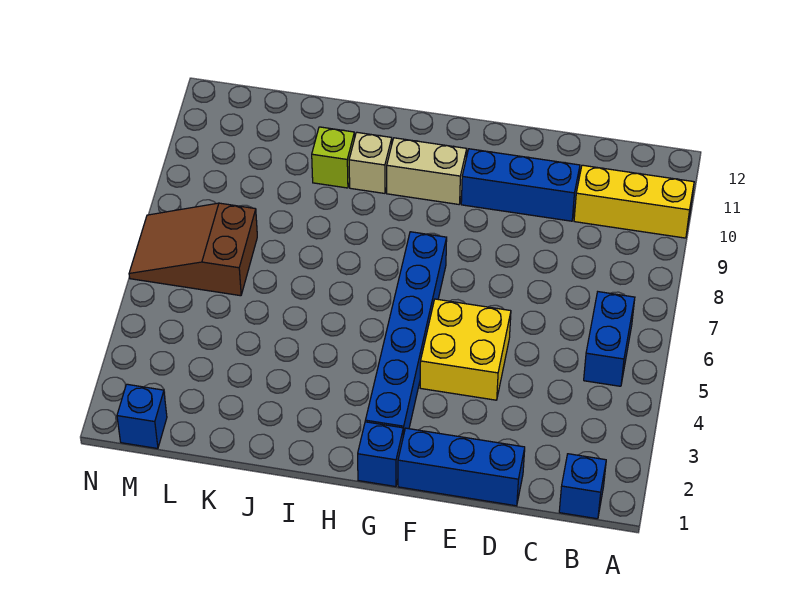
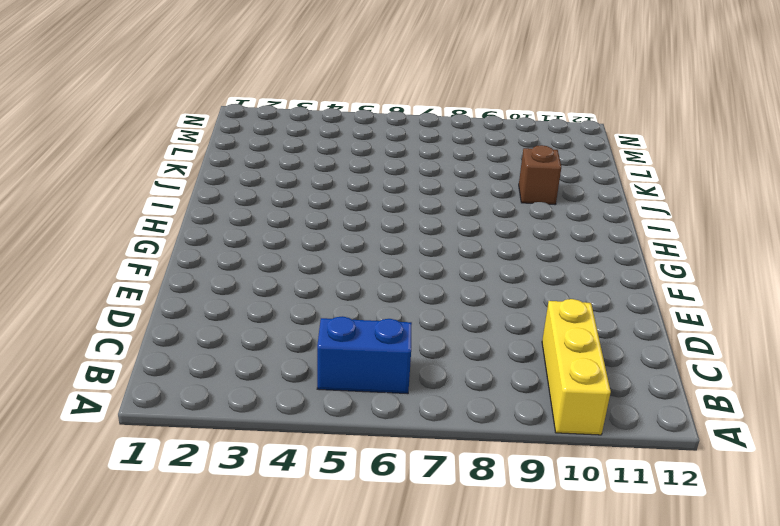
brown brick J10 level 1 -> lime brick J10 level 1
none -> blue brick B1 level 1
none -> blue brick D1:F1 level 1
none -> blue brick D10:F10 level 1

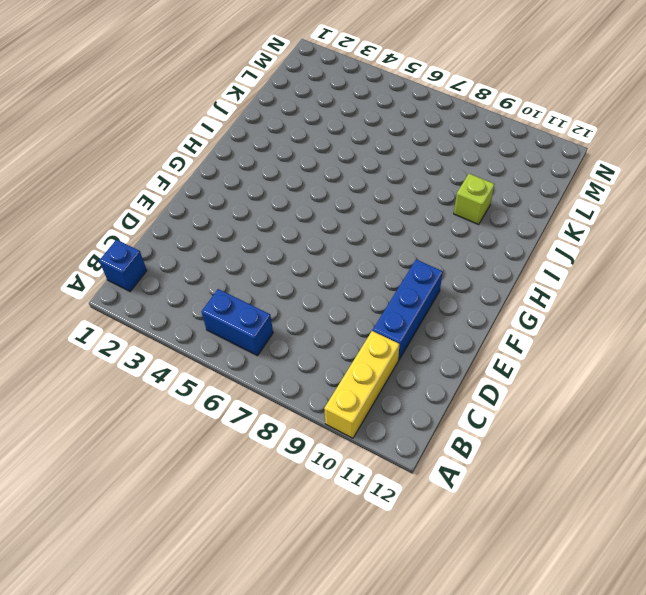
none -> blue brick D1:F1 level 1
none -> yellow brick E4:F5 level 1
none -> blue brick G1 level 1

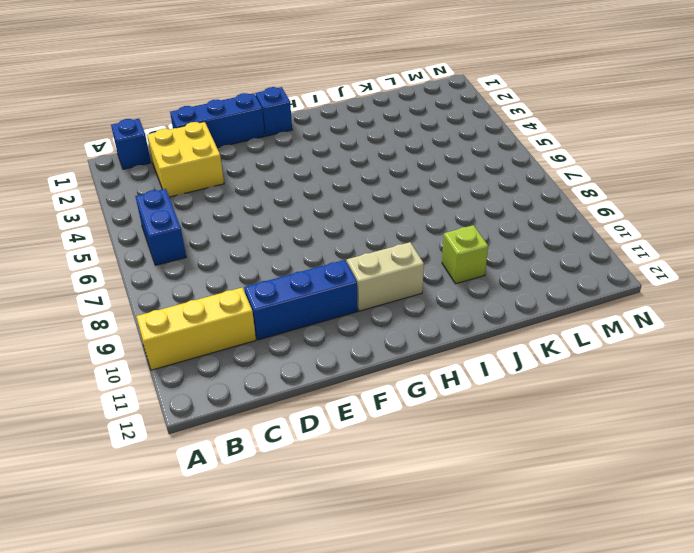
yellow brick C2:D3 level 1 -> yellow brick E4:F5 level 1
none -> blue brick G2:G7 level 1
none -> tan brick I10 level 1
none -> brown slope L6:N7 level 1 top L

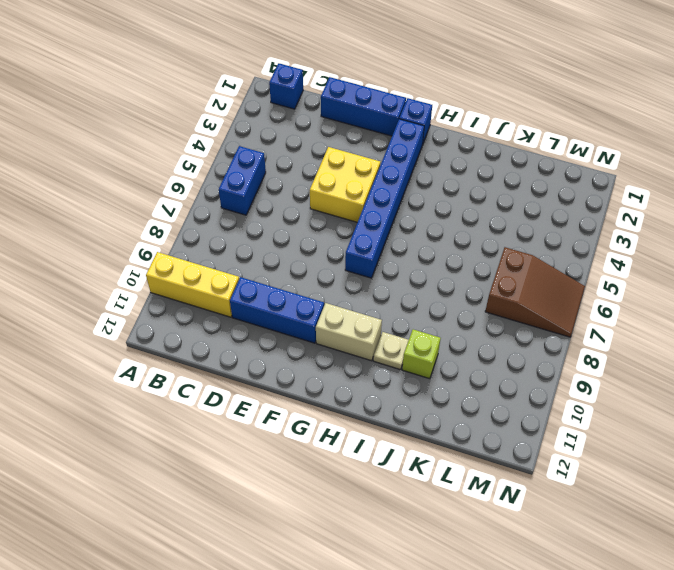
tan plate I10 level 1 -> tan brick I10 level 1
none -> blue brick M1 level 1

